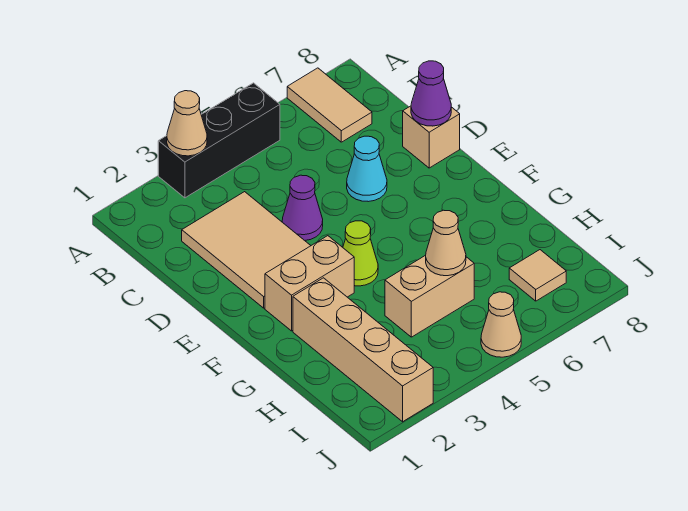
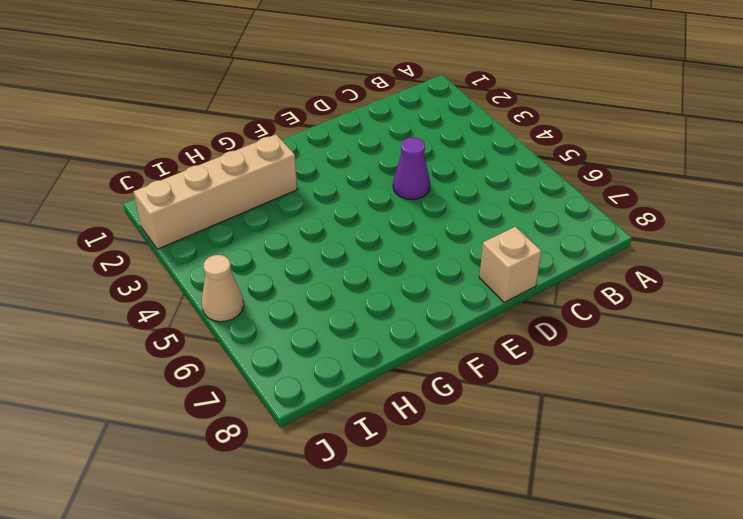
none -> black brick A3:A5 level 1
none -> tan tile A7:B7 level 1
none -> tan tile C2:E3 level 1

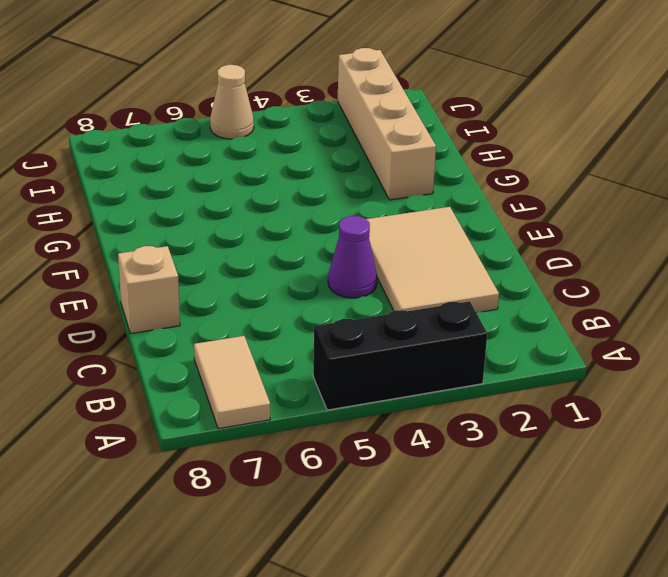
none -> cyan cone D6 level 1
none -> tan brick F2:F3 level 1
none -> lime cone F4 level 1

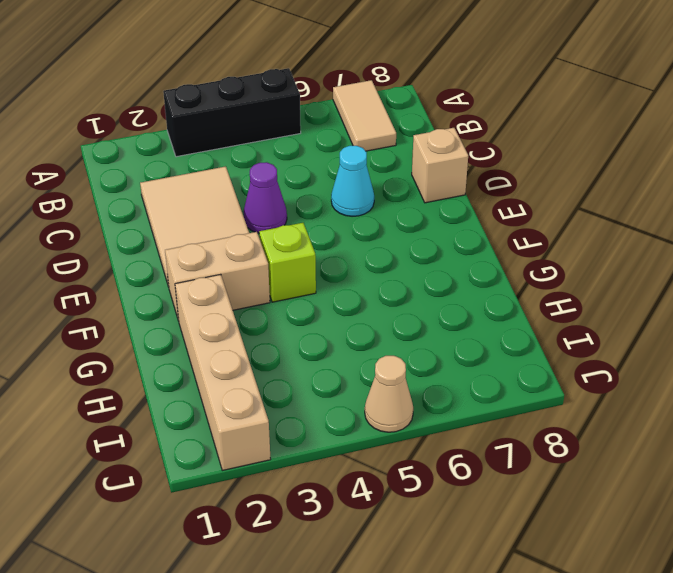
lime brick F4 level 1 -> lime cone F4 level 1
none -> tan brick H4:H5 level 1
none -> tan tile I7 level 1
none -> tan cone A3 level 2

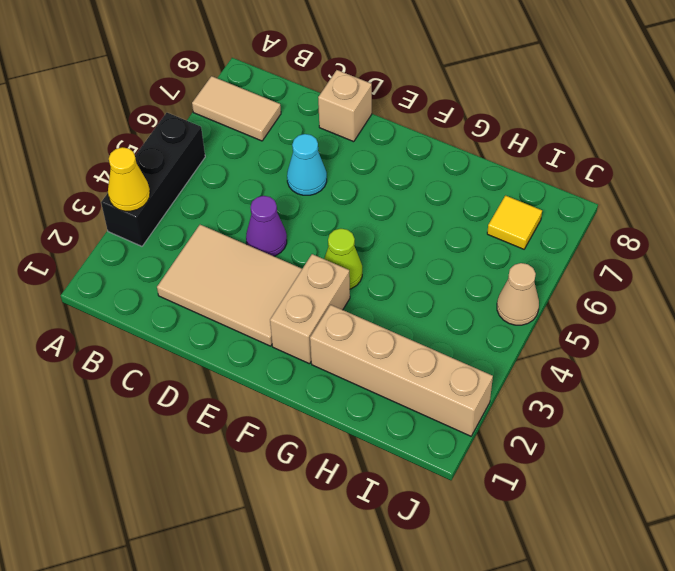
yellow cone A3 level 2 -> tan cone A3 level 2
yellow tile I7 level 1 -> tan tile I7 level 1
none -> tan brick H4:H5 level 1
none -> purple cone D8 level 2
none -> tan cone H5 level 2

